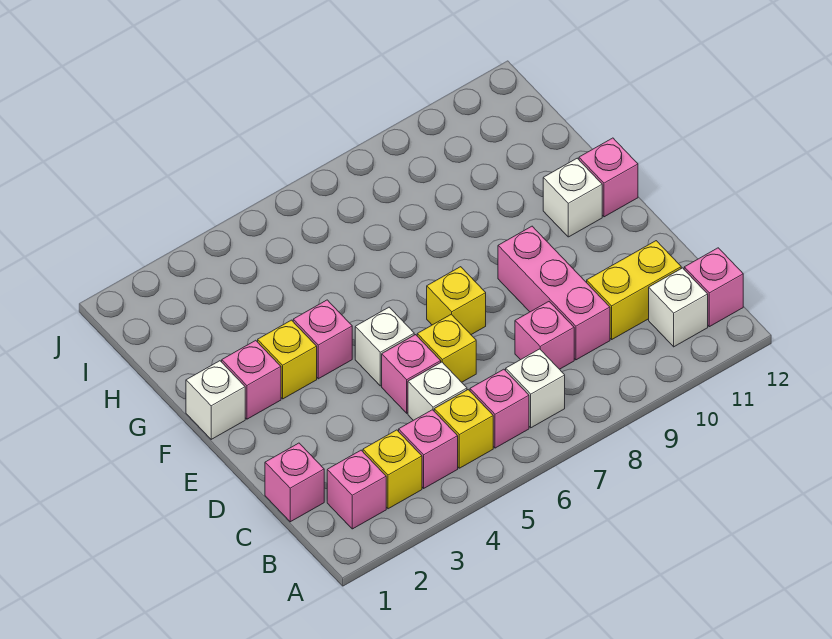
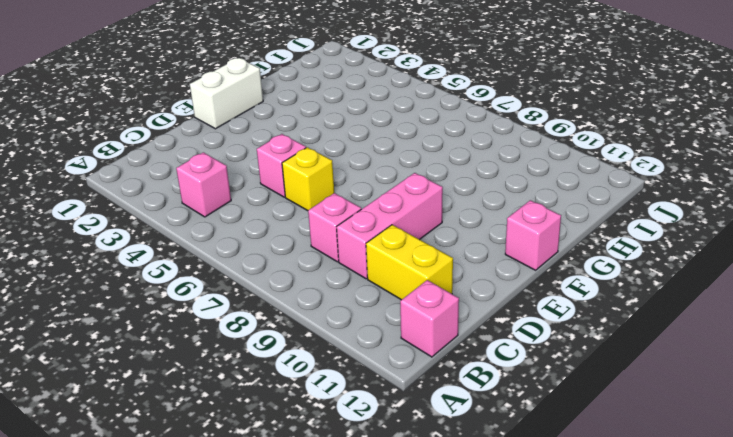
white brick E1:F1 level 1 -> white brick F1 level 1
none -> pink brick B2 level 1
none -> yellow brick B3 level 1
none -> yellow brick B5 level 1

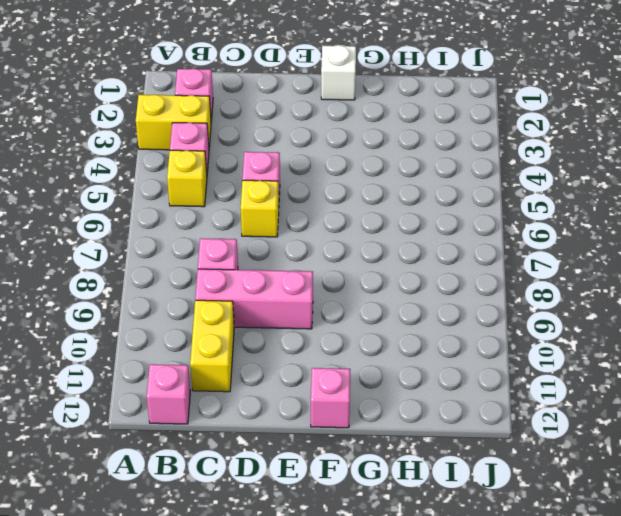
yellow brick A3:B3 level 1 -> yellow brick B3 level 1
none -> pink brick B6 level 1
none -> white brick B7 level 1
none -> white brick B11 level 1

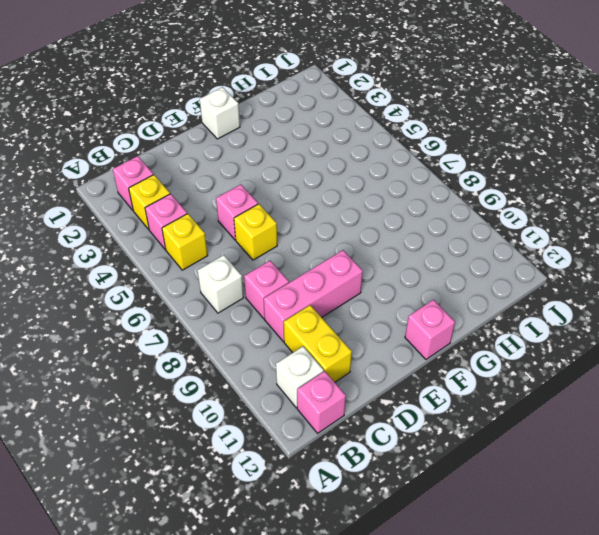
none -> pink brick B6 level 1
none -> pink brick C1 level 1
none -> white brick C5 level 1

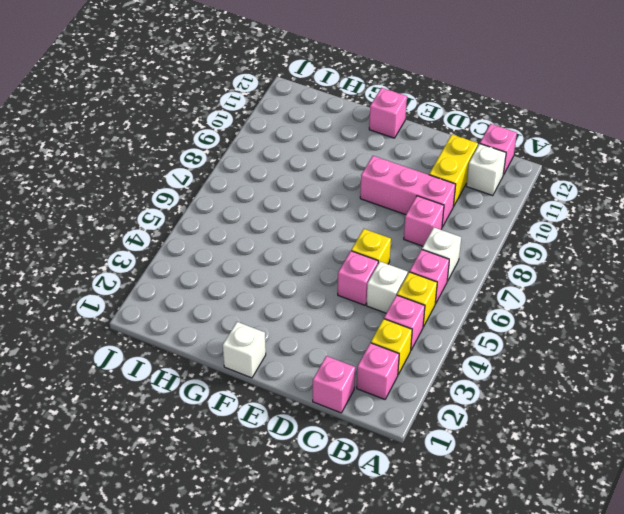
none -> white brick E5 level 1
none -> yellow brick E7 level 1
none -> pink brick F2 level 1

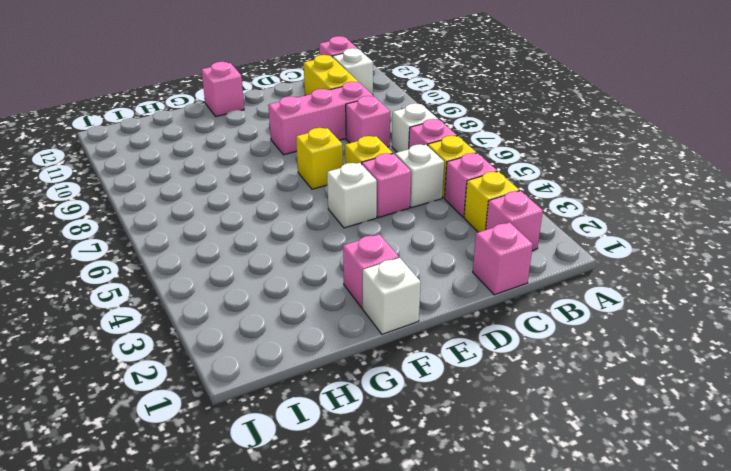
none -> yellow brick F3 level 1
none -> pink brick F4 level 1
none -> white brick F11 level 1

